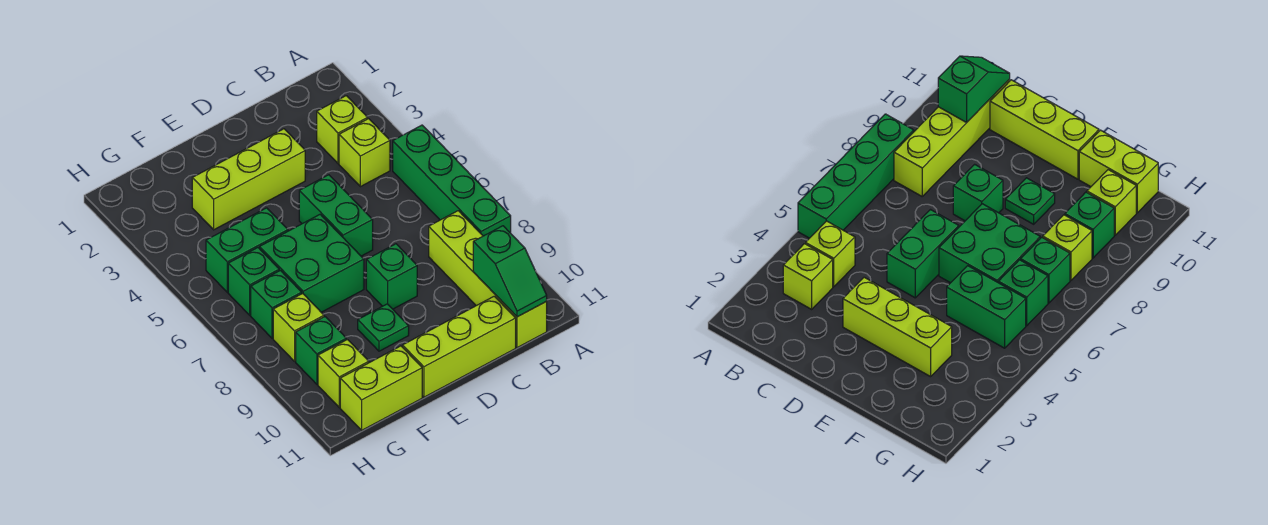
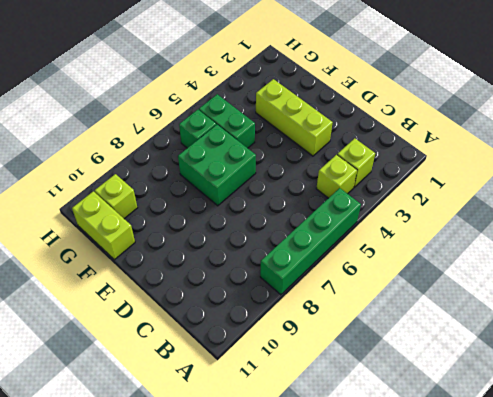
none -> lime brick B8:B11 level 1
none -> lime brick C11:E11 level 1
none -> green brick D5:D6 level 1

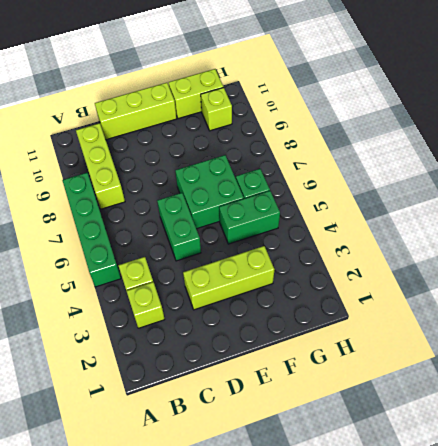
lime brick B8:B10 level 1 -> lime brick B8:B11 level 1
none -> green brick D8 level 1
none -> green plate E9 level 1
none -> green brick G7 level 1

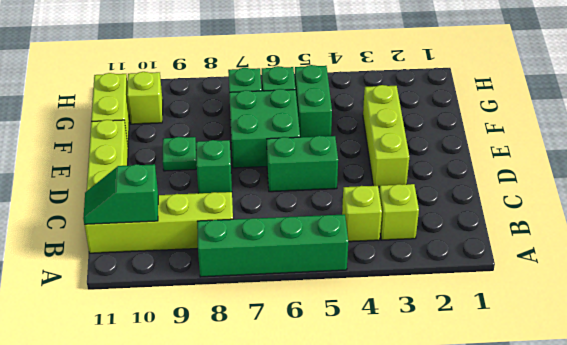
none -> lime brick G8 level 1
none -> green brick G9 level 1

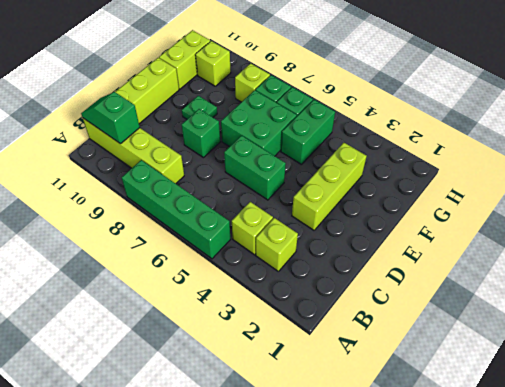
none -> green brick G9 level 1

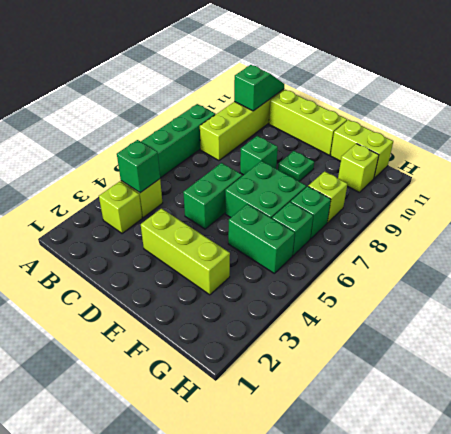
green brick B4 level 2 -> green brick G9 level 1

